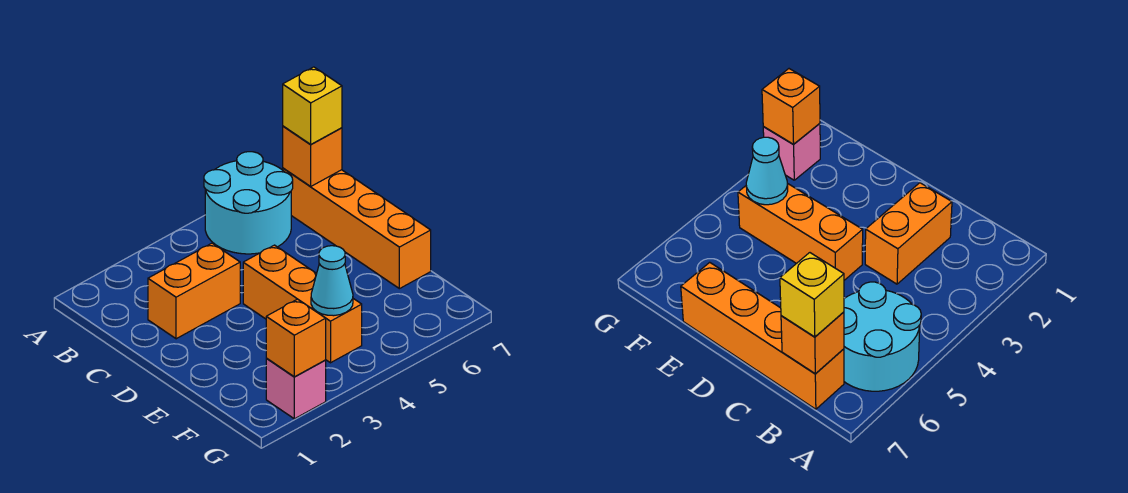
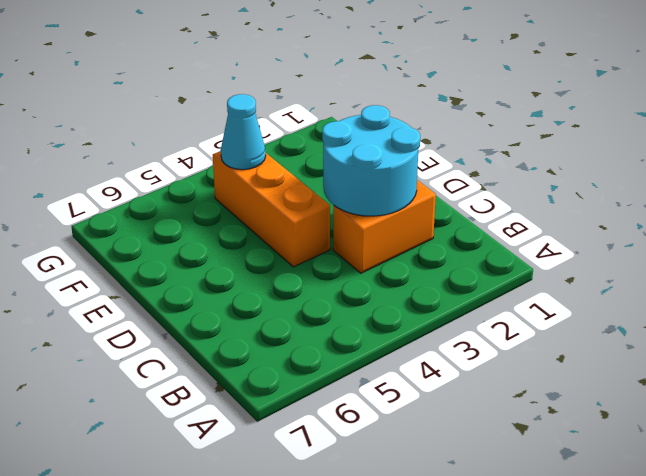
cyan round brick C2:D3 level 2 -> cyan round brick A5:B6 level 1
none -> orange brick B7:E7 level 1
none -> pink brick G2 level 1

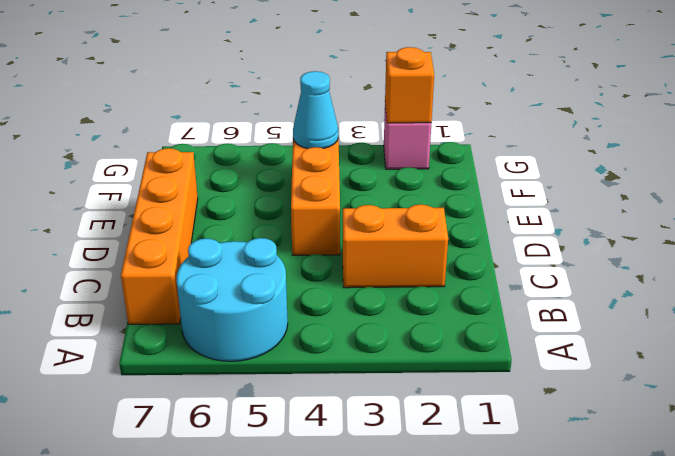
none -> orange brick B7 level 2
none -> yellow brick B7 level 3

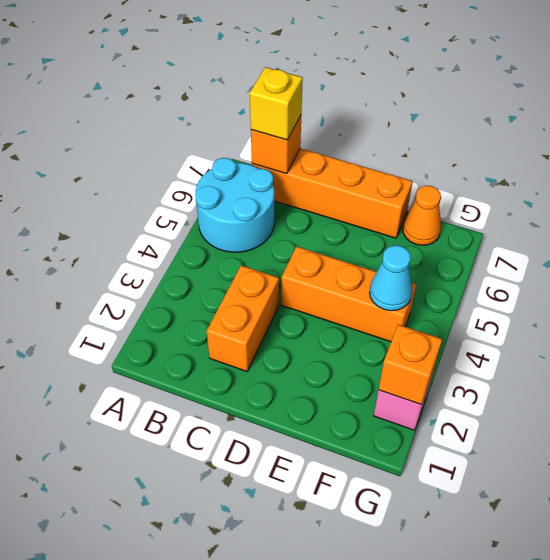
orange cone F7 level 1 -> none

